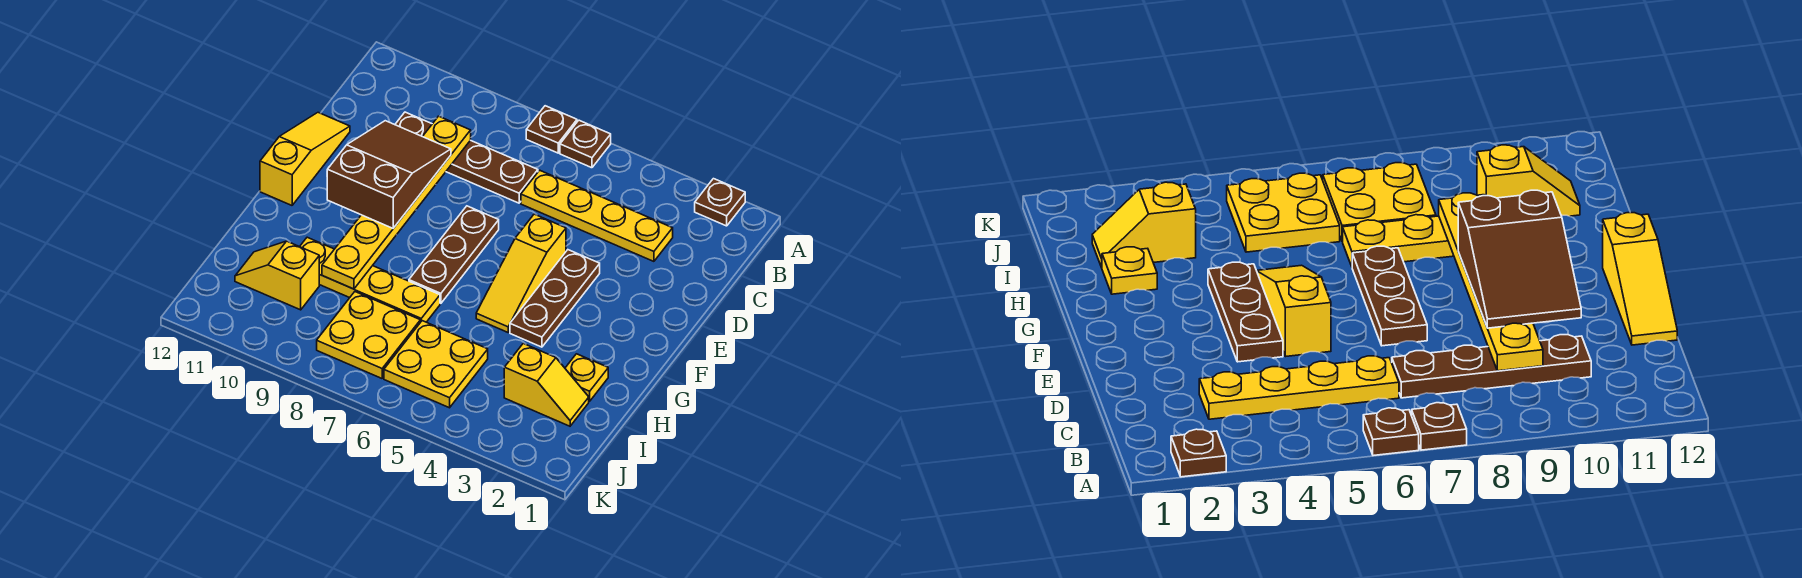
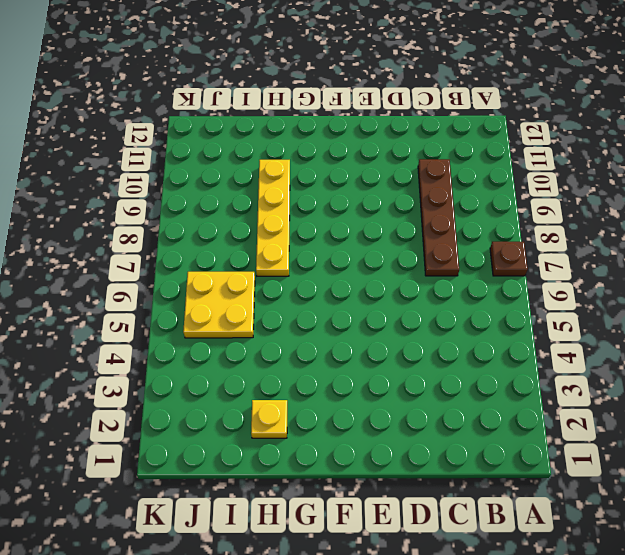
none -> brown plate A2 level 1
none -> brown plate A6 level 1
none -> yellow plate C3:C6 level 1

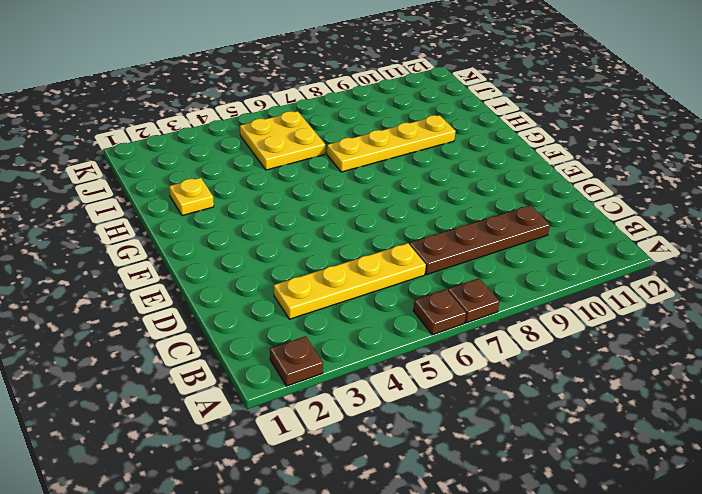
none -> yellow slope D12:F12 level 1 top F
none -> brown plate E4:G4 level 1
none -> yellow slope E5:G5 level 1 top E

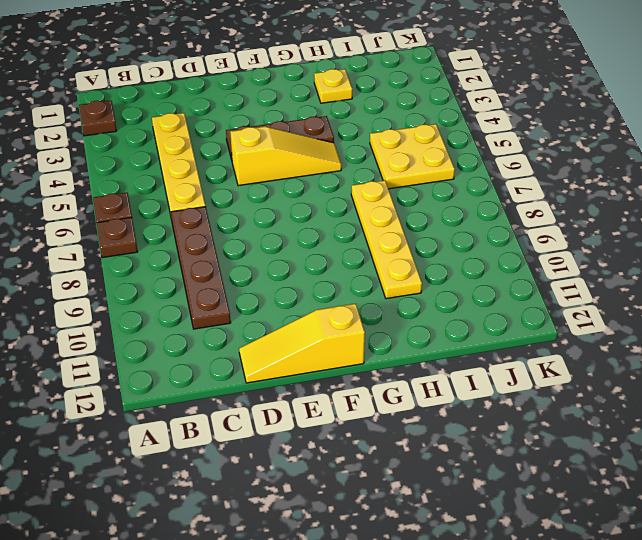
none -> brown plate E7:G7 level 1
none -> yellow slope I2:I3 level 1 top 3
none -> yellow plate I7:J8 level 1

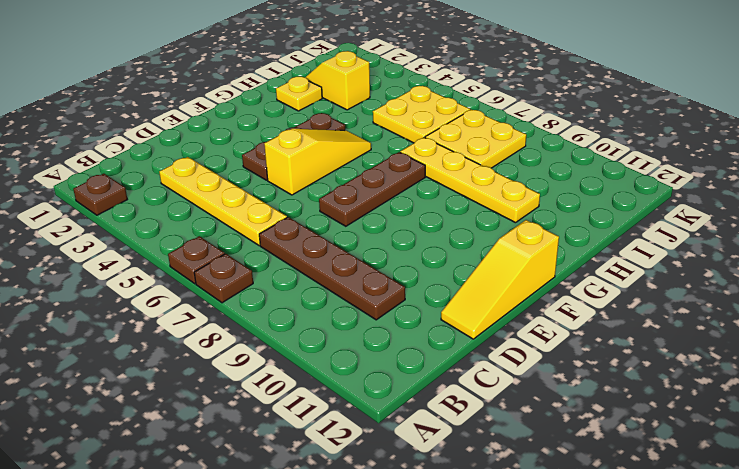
none -> yellow slope I10:I11 level 1 top 10
none -> yellow plate C9:H9 level 2
none -> brown slope D9:F10 level 3 top F

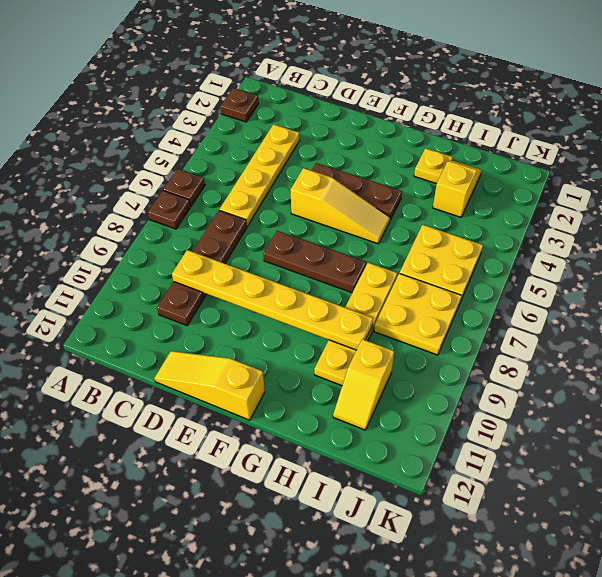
none -> brown slope D9:F10 level 3 top F

